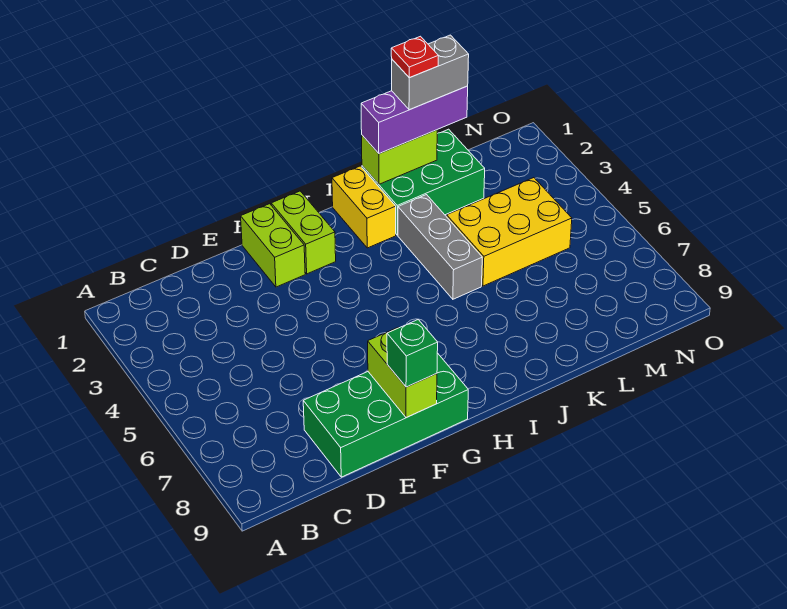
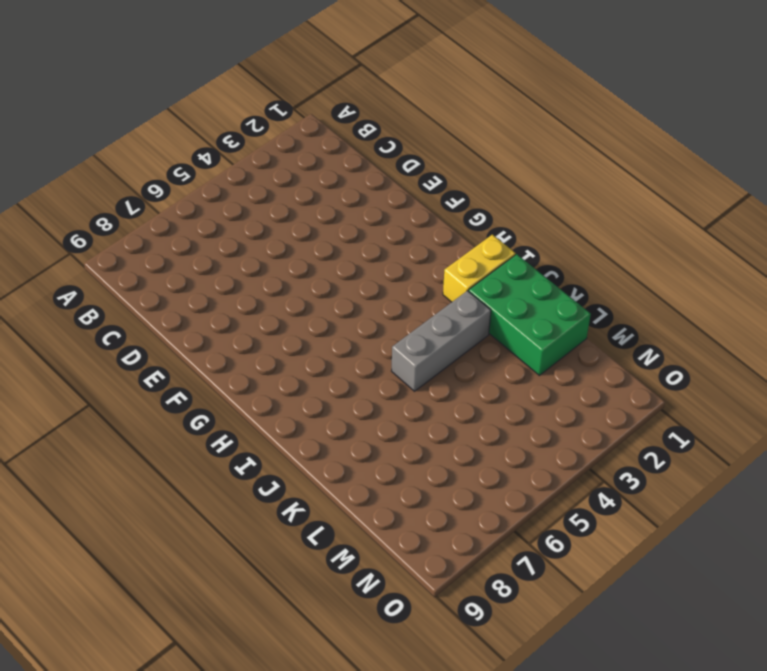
none -> green brick D8:G9 level 1
none -> lime brick F1:F2 level 1
none -> lime brick G1:G2 level 1

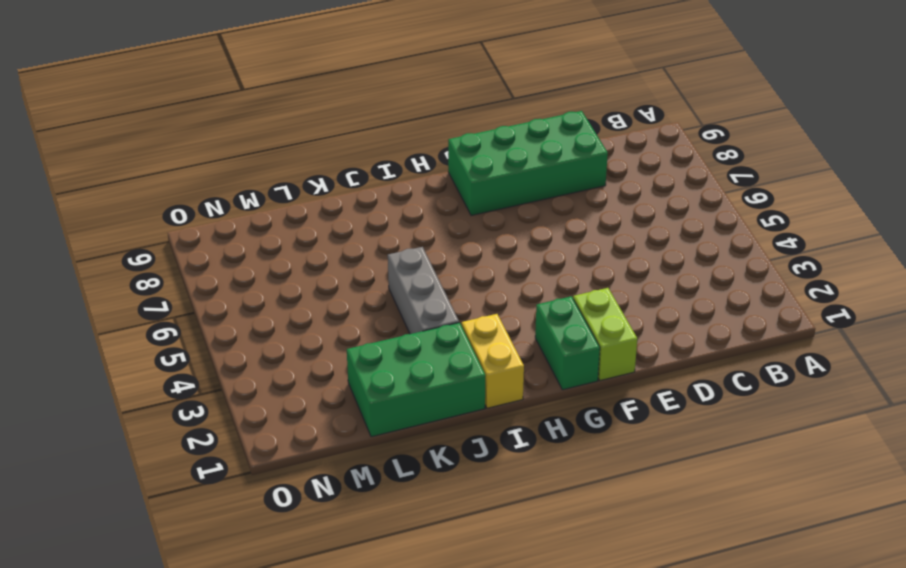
green brick G1:G2 level 1 -> lime brick G1:G2 level 1
none -> yellow brick K4:M5 level 1
none -> lime brick F8:F9 level 2
none -> lime brick J1:K1 level 2

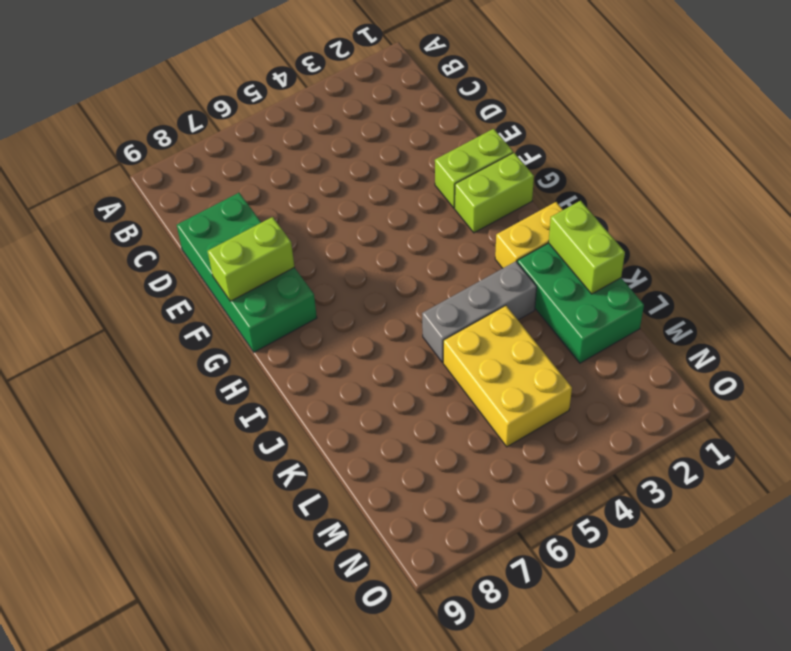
none -> green brick F9 level 3
none -> purple brick J1:L1 level 3
none -> grey brick K1:L1 level 4

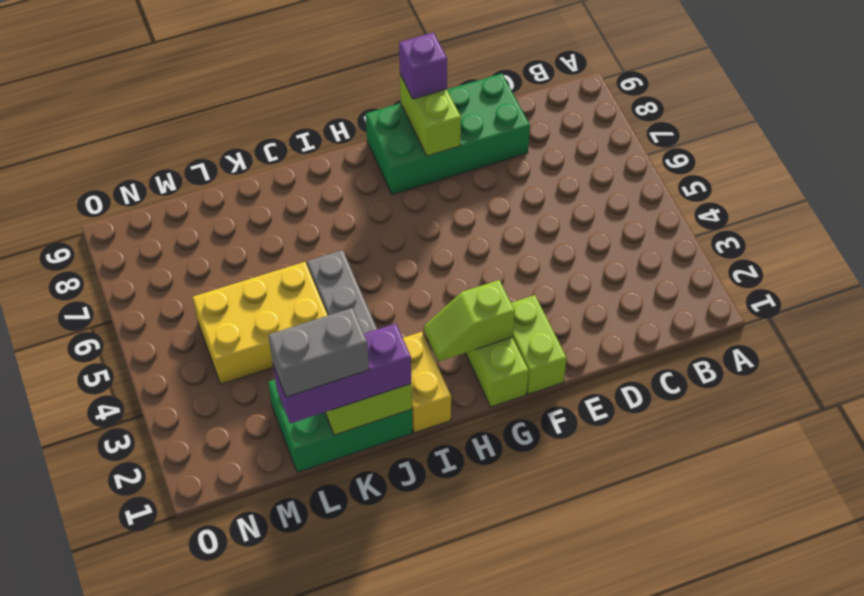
purple brick F9 level 3 -> green brick F9 level 3
lime slope G2:H2 level 2 top G -> none
none -> red plate K1 level 5

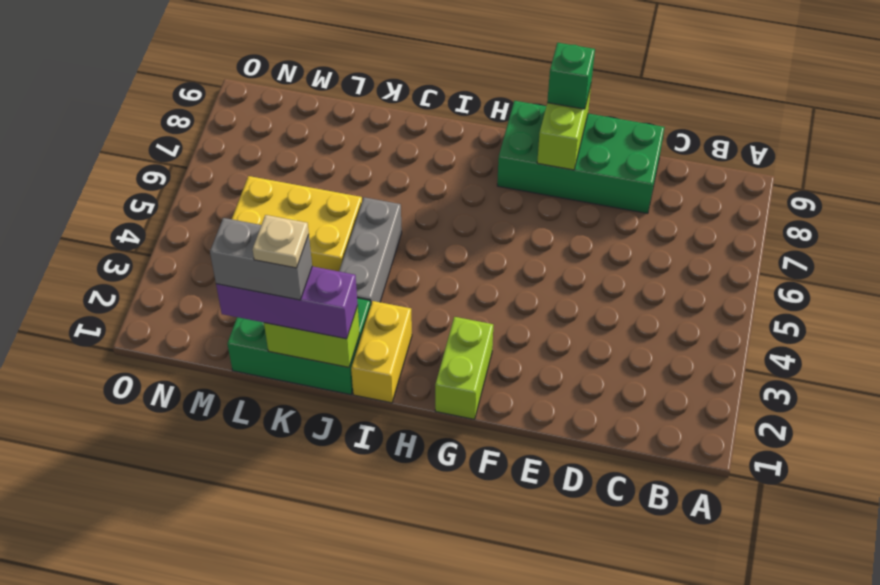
tan plate K1 level 5 -> red plate K1 level 5
none -> lime brick F1:F2 level 1

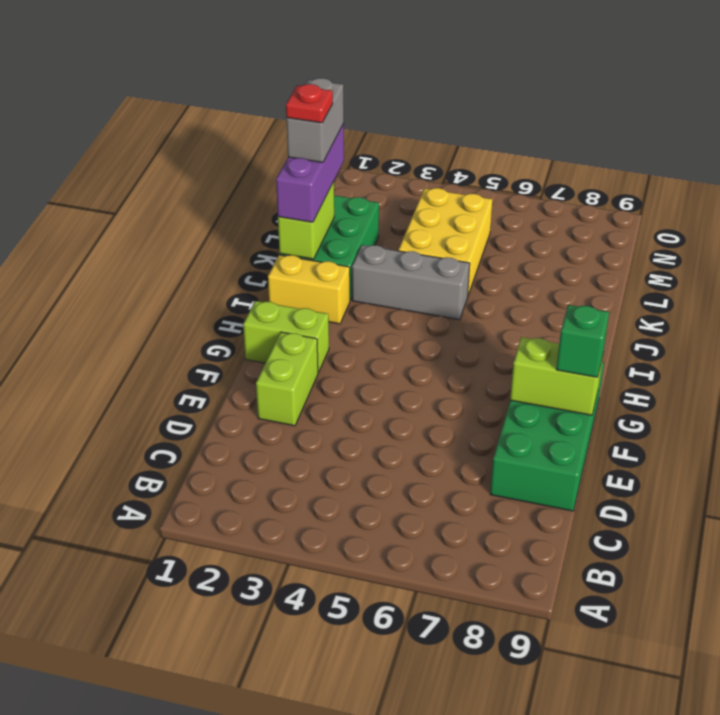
lime brick E2:F2 level 1 -> lime brick F1:F2 level 1

